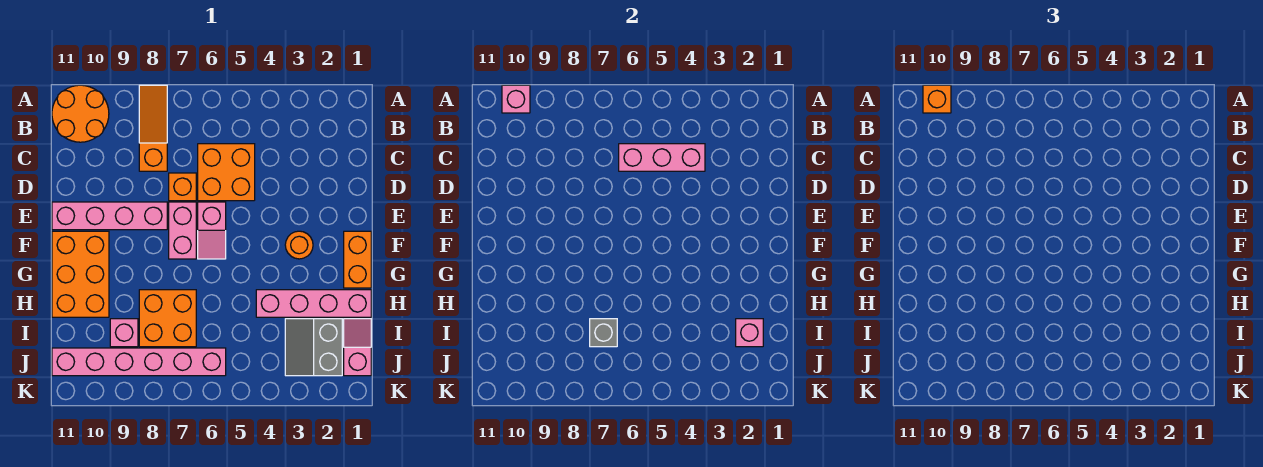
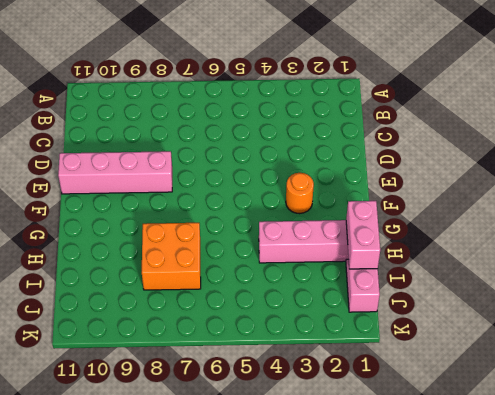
pink brick H1:I1 level 2 -> pink brick E7:F7 level 1
none -> orange slope A8:C8 level 1 top C
none -> orange round brick A10:B11 level 1
none -> orange brick C5:D6 level 1

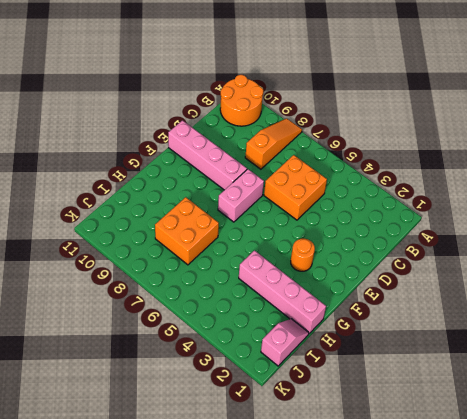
none -> orange brick D7 level 1
none -> pink slope E6:F6 level 1 top E
none -> orange brick F1:G1 level 1

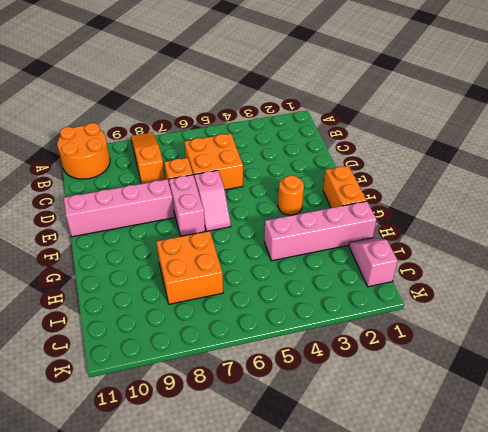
none -> orange brick F10:H11 level 1
none -> grey slope I2:J3 level 1 top 2
none -> pink brick I9 level 1

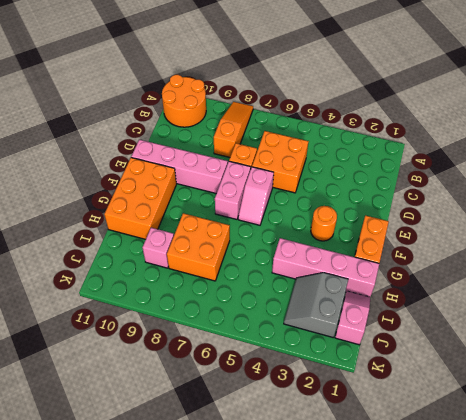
none -> pink brick J6:J11 level 1
none -> pink brick A10 level 2
none -> pink brick C4:C6 level 2

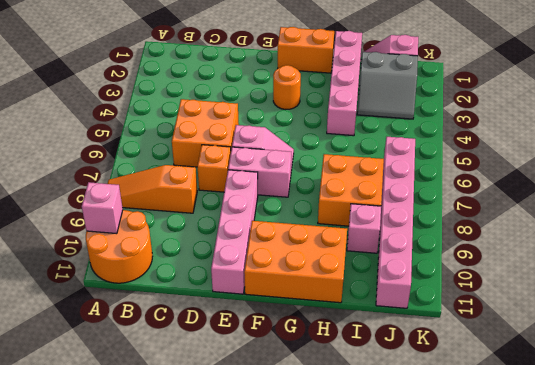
none -> pink brick C4:C6 level 2
none -> pink brick I2 level 2
none -> grey brick I7 level 2

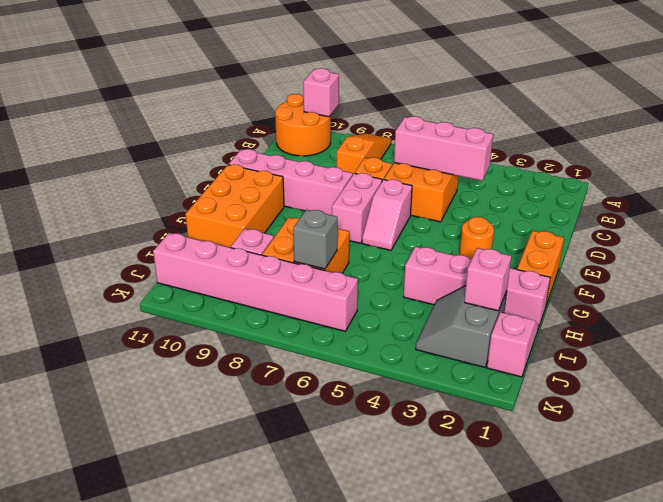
none -> orange brick A10 level 3

